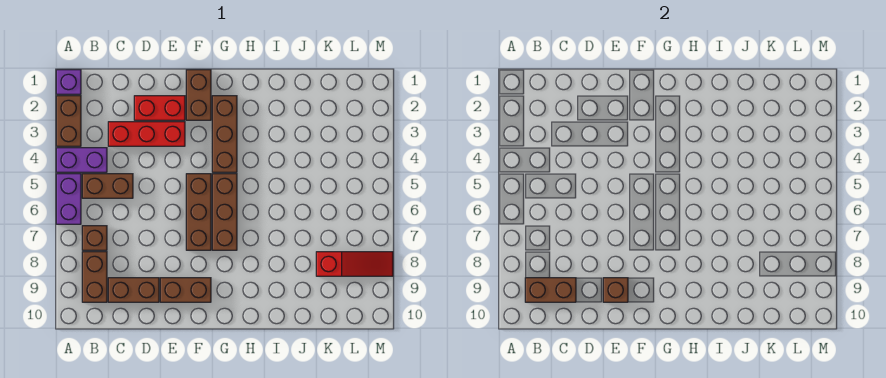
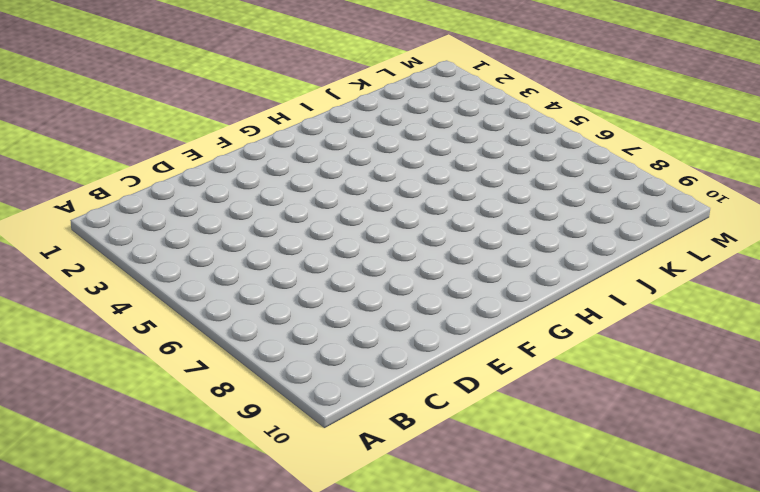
none -> purple brick A1 level 1
none -> brown brick A2:A3 level 1
none -> purple brick A4:B4 level 1

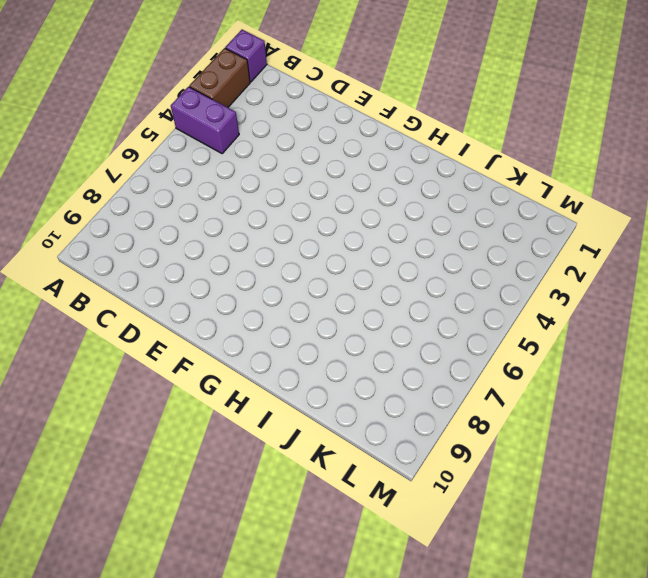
none -> purple brick A5:A6 level 1
none -> brown brick B5:C5 level 1
none -> brown brick B7 level 1

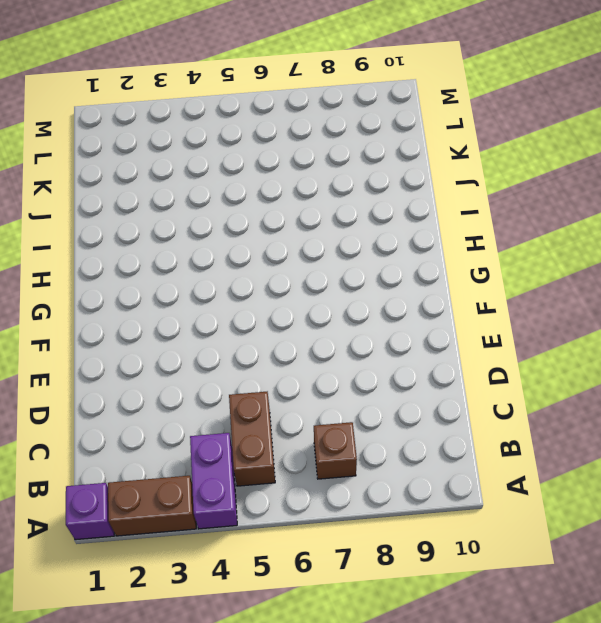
none -> purple brick A5:A6 level 1
none -> brown brick B8:B9 level 1
none -> red brick C3:E3 level 1

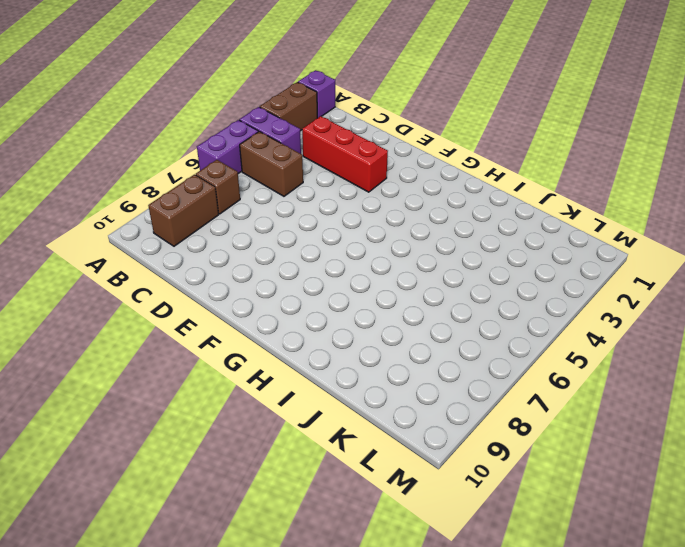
none -> brown brick C9:D9 level 1
none -> red brick D2:E2 level 1
none -> brown brick E9:F9 level 1

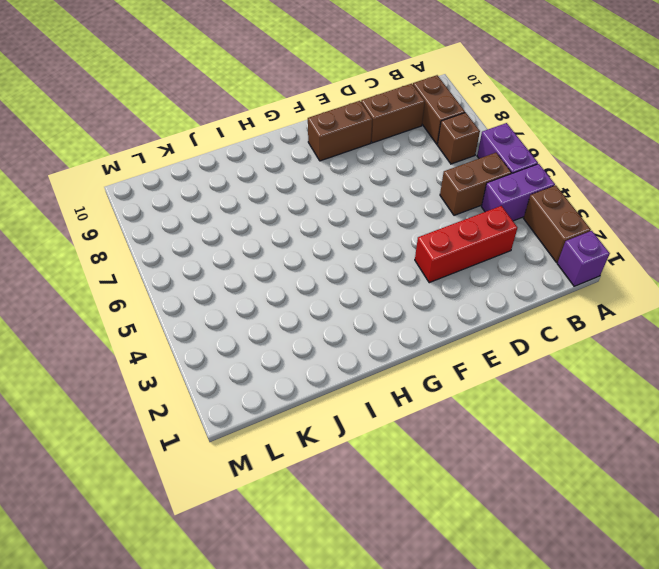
none -> red brick D2:E2 level 1
none -> brown brick F1:F2 level 1
none -> brown brick F5:F7 level 1

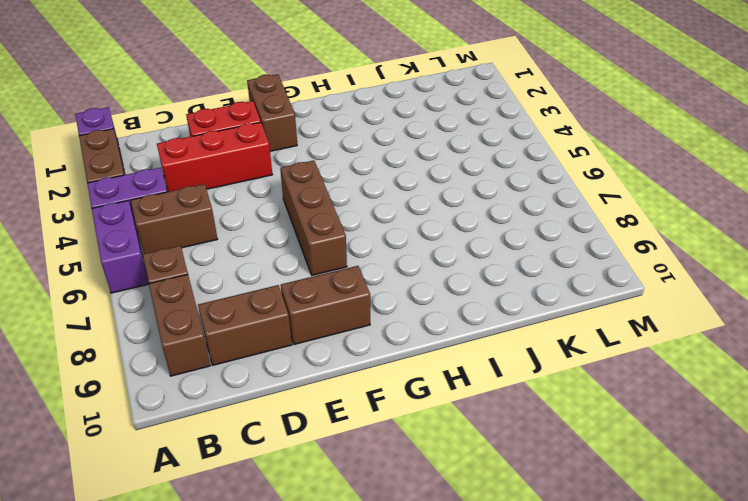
none -> brown brick G2:G4 level 1
none -> brown brick G5:G7 level 1
none -> red slope K8:M8 level 1 top K

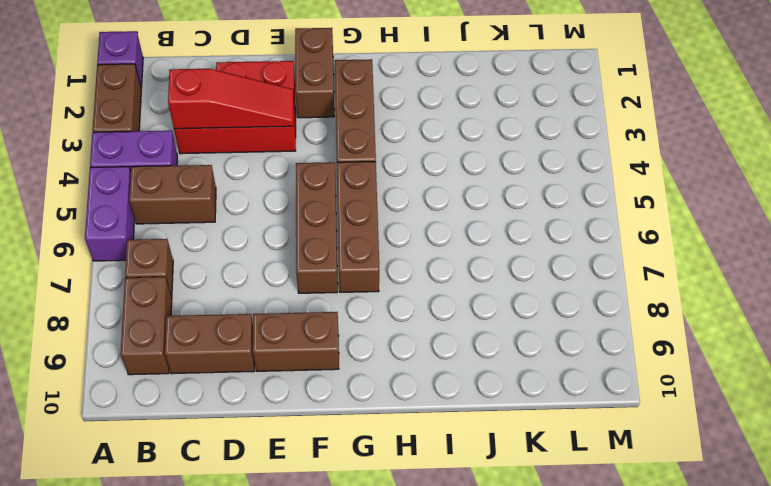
red slope C3:E3 level 2 top C -> red slope K8:M8 level 1 top K
none -> brown brick B9:C9 level 2
none -> brown brick E9 level 2

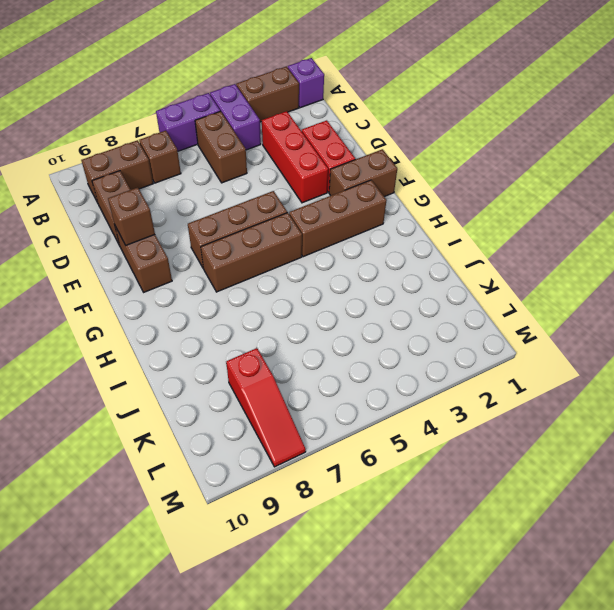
none -> brown brick B9:C9 level 2

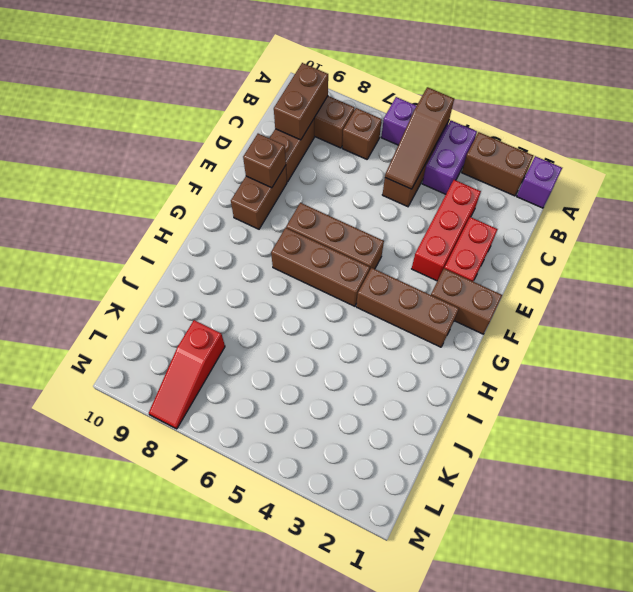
brown slope A5:C5 level 2 top A -> none

